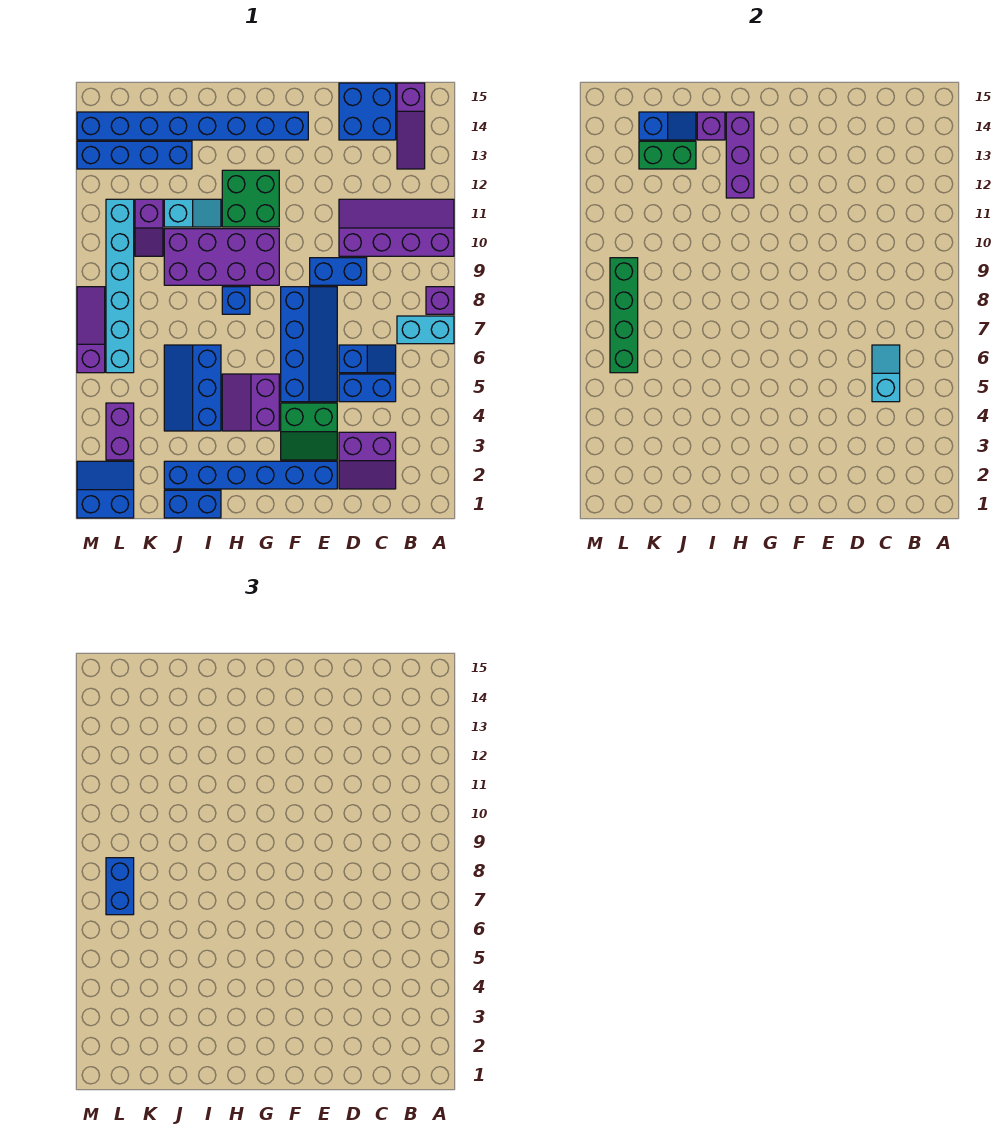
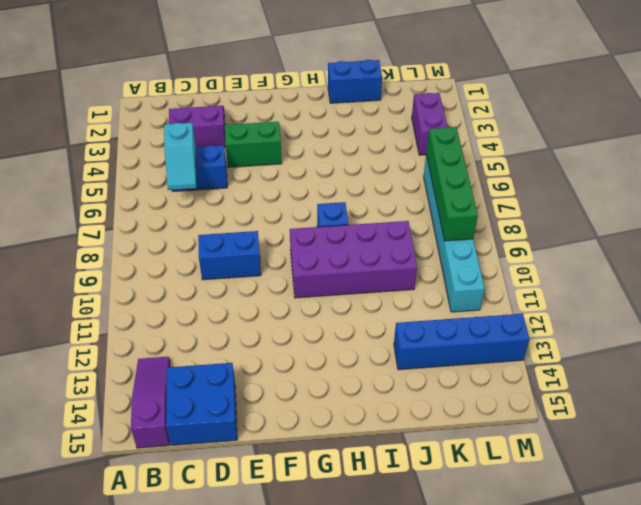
none -> cyan brick A7:B7 level 1
none -> purple brick A8 level 1
none -> purple slope A10:D11 level 1 top 10
none -> blue slope C6:D6 level 1 top D

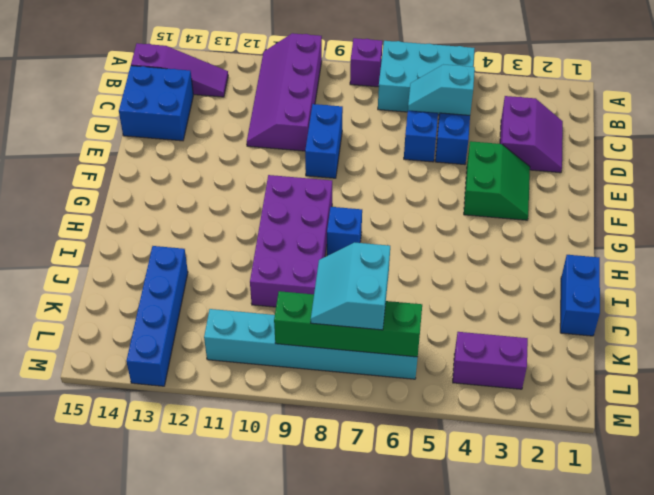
cyan brick A5:B7 level 1 -> cyan brick A7:B7 level 1
cyan slope K7:L8 level 3 top 7 -> blue brick L7:L8 level 3
none -> blue brick E2:J2 level 1
none -> blue slope E5:F8 level 1 top F
none -> blue brick F14:M14 level 1
none -> purple slope G4:H5 level 1 top G

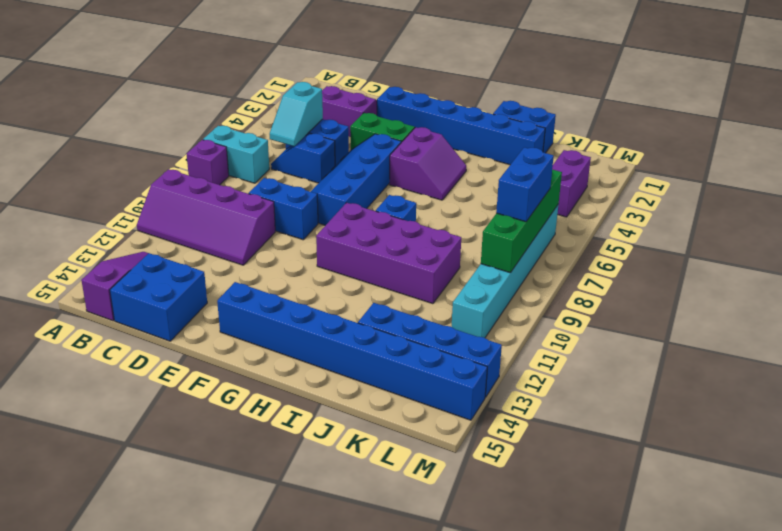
none -> green brick G11:H12 level 1
none -> blue slope I4:J6 level 1 top I
none -> cyan slope I11:J11 level 1 top J
none -> purple slope K10:K11 level 1 top 11

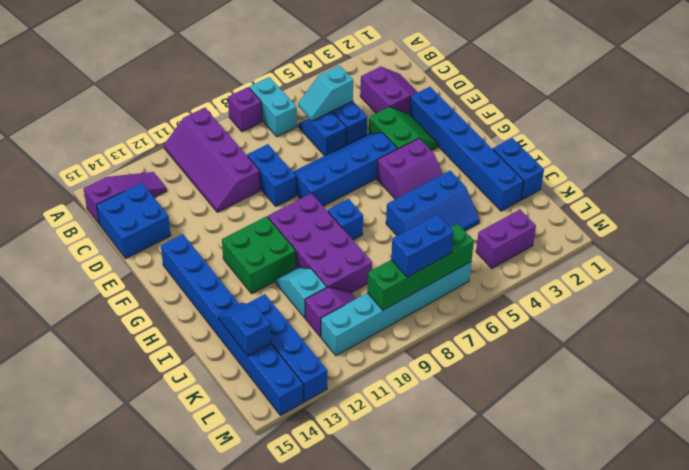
none -> blue slope L1:M2 level 1 top 1
none -> purple slope M6:M8 level 1 top 6
none -> purple brick H12:H14 level 2
none -> purple brick I14 level 2

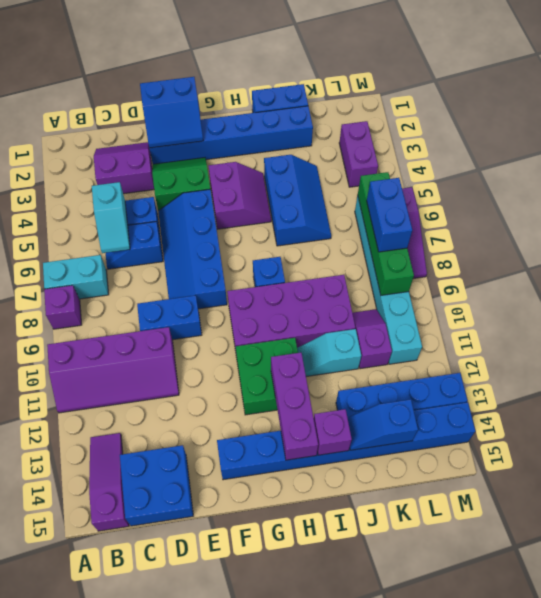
blue slope E1:F2 level 2 top 1 -> blue slope L1:M2 level 1 top 1
none -> green brick J13:K13 level 2

